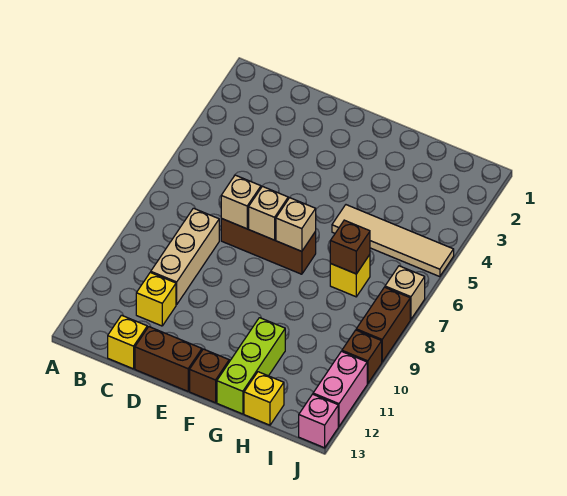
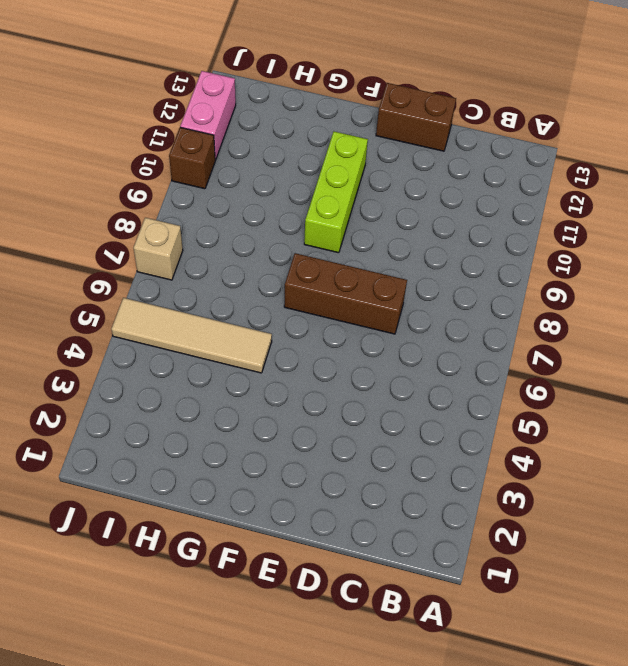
lime brick F9:F11 level 1 -> lime brick G11:G13 level 1
none -> tan brick C8:C10 level 1
none -> yellow brick C11 level 1
none -> yellow brick C13 level 1

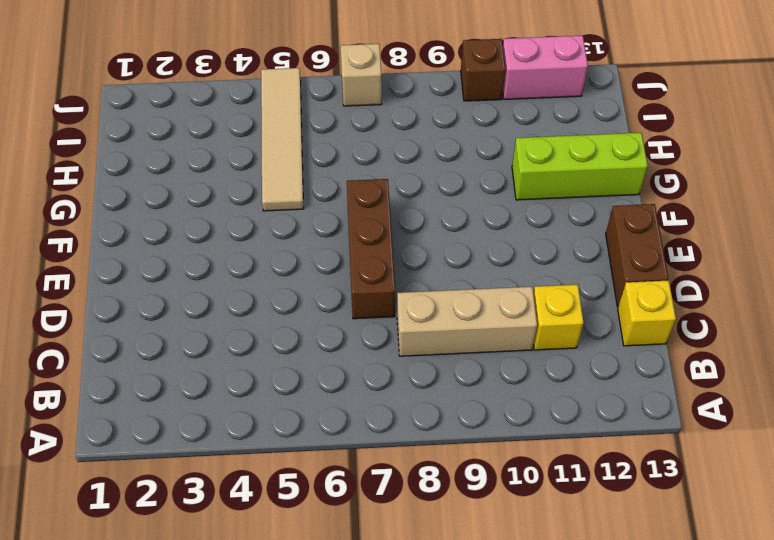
none -> brown brick F13 level 1
none -> yellow brick H7 level 1
none -> yellow brick H13 level 1

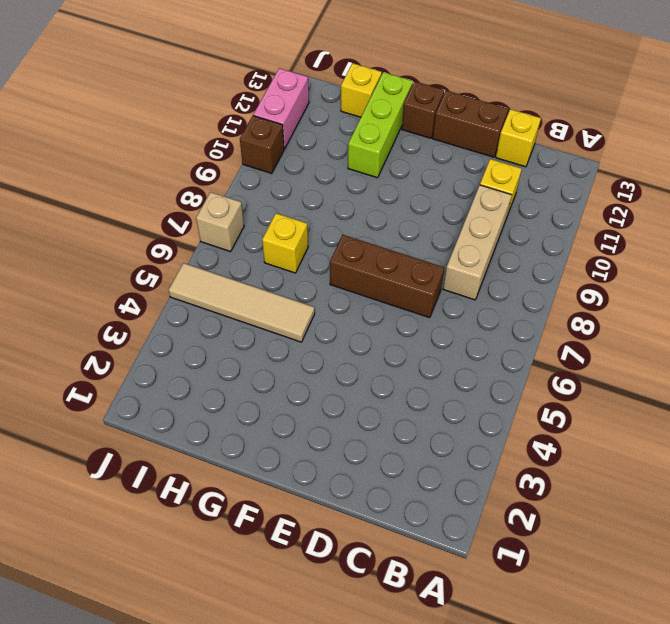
none -> brown brick J8:J9 level 1
none -> pink brick J13 level 1
none -> tan brick D7 level 2

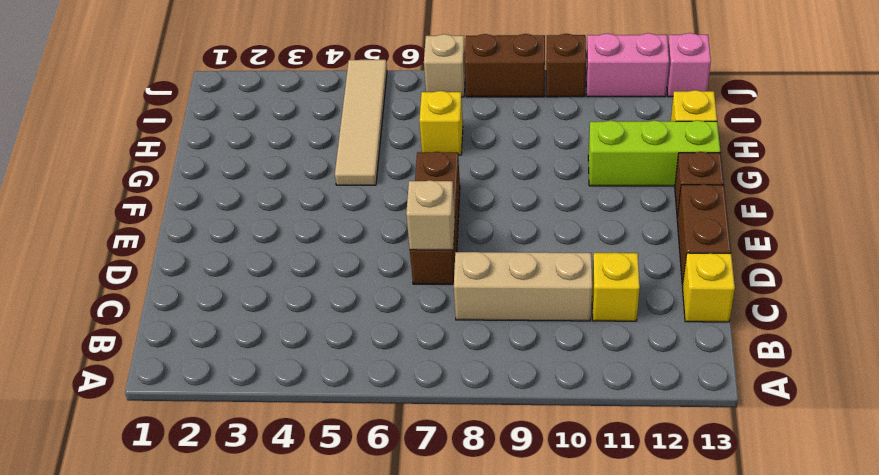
none -> tan brick E7 level 2
none -> tan brick F7 level 2
none -> brown brick H7 level 2

